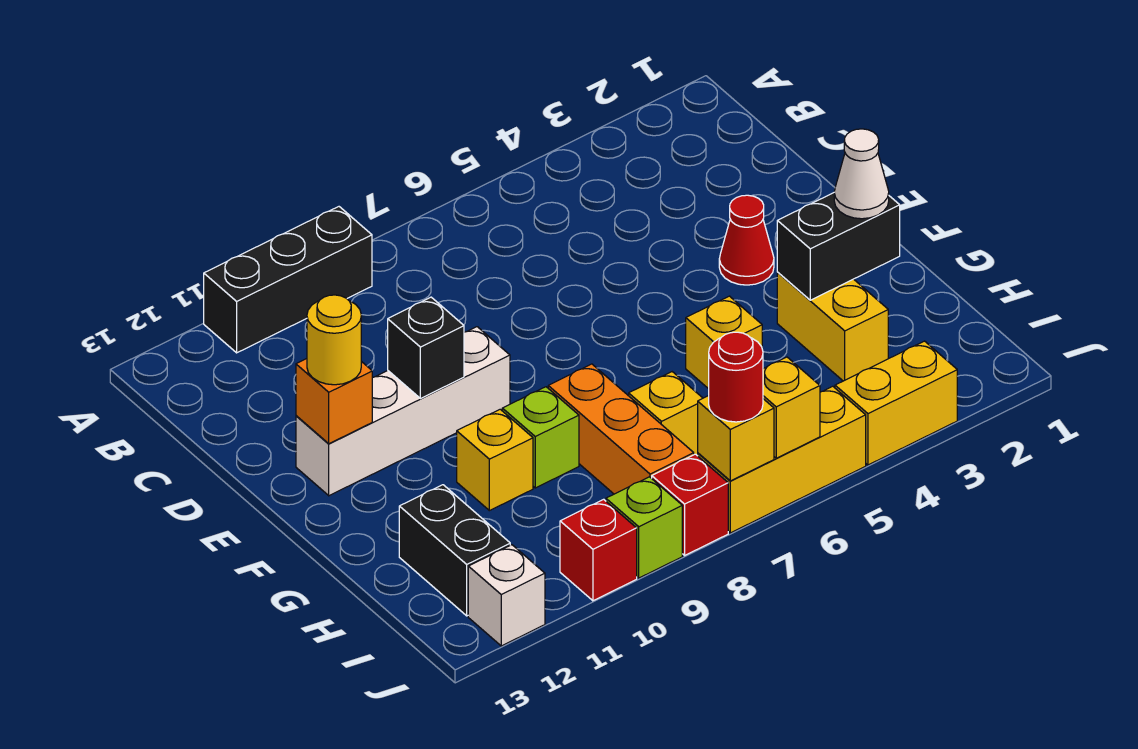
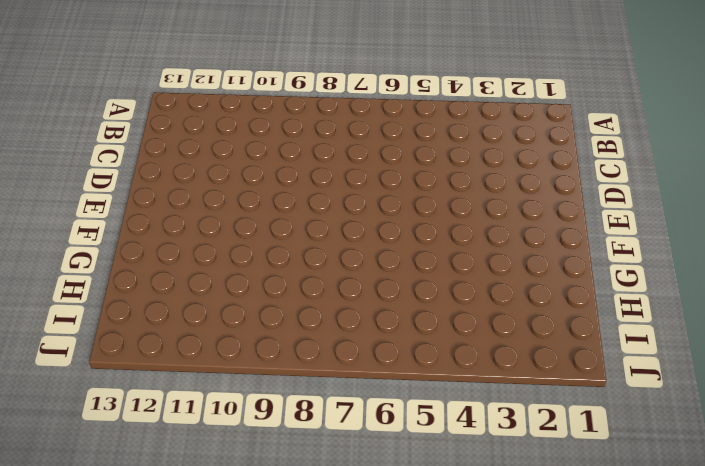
none -> black brick A9:A11 level 1
none -> red cone E3 level 1
none -> white brick E9:E12 level 1

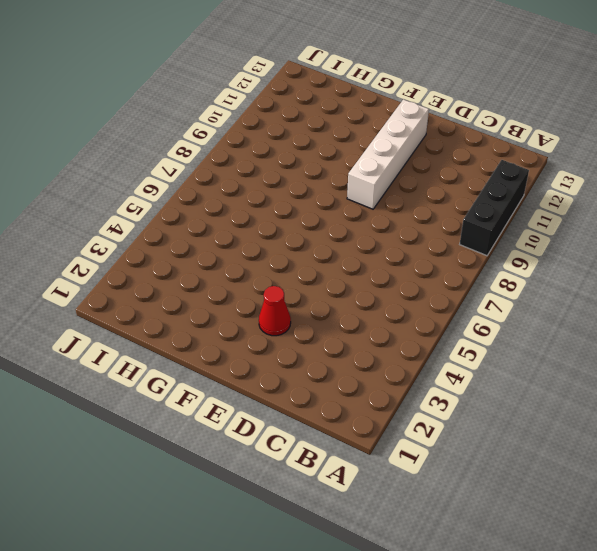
none -> yellow brick G3:H3 level 1
none -> yellow brick G5 level 1
none -> orange brick G8:I8 level 1

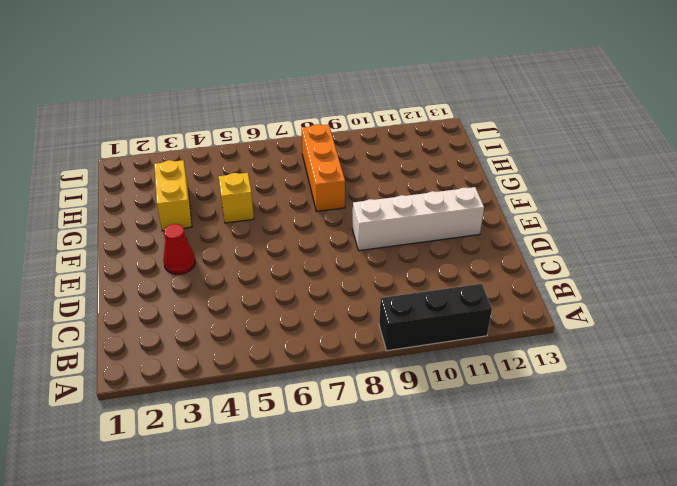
none -> lime brick G9 level 1
none -> yellow brick G10 level 1
none -> yellow brick H7 level 1

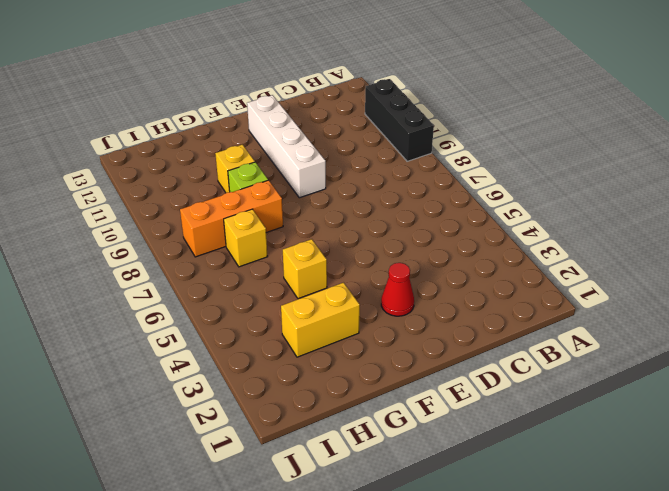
none -> black brick H12:I12 level 1
none -> yellow brick J3:J4 level 1
none -> yellow brick J5:J7 level 1

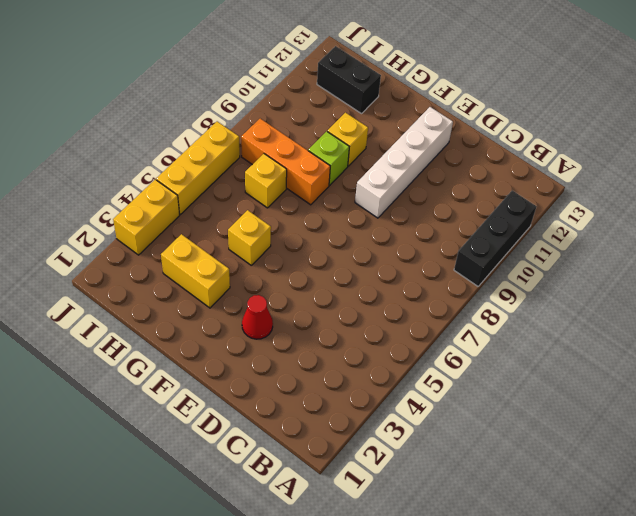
none -> red brick J8 level 1
none -> lime brick J9 level 1
none -> red brick J10 level 1

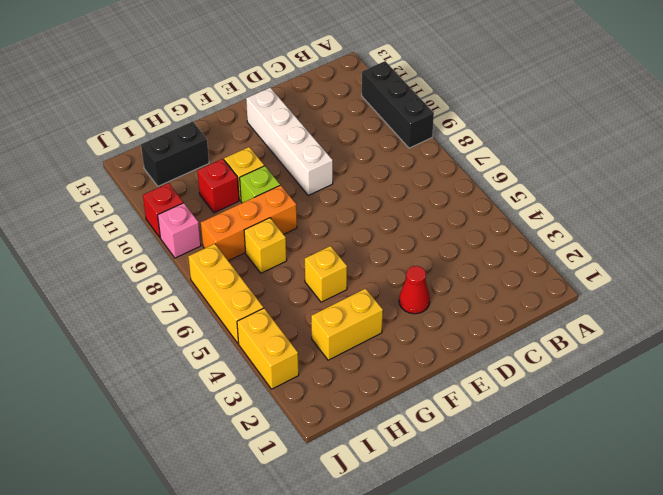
red brick H10 level 1 -> red brick J8 level 1
pink brick J9 level 1 -> lime brick J9 level 1
none -> white brick J12 level 1
none -> black brick E10 level 2
none -> orange brick E12 level 2

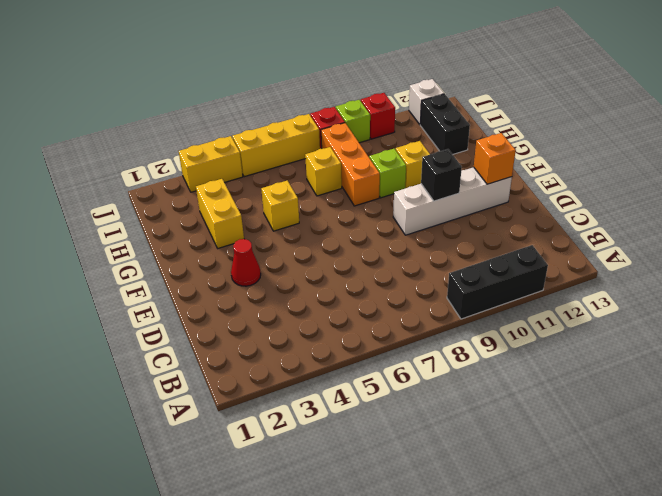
none -> black brick G2:G3 level 2
none -> yellow brick J6 level 2
none -> yellow brick J7 level 2

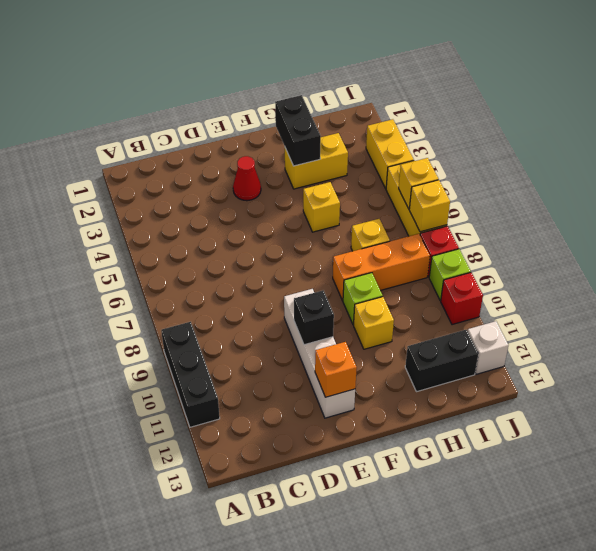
none -> yellow round brick E12 level 3
none -> white cone G2 level 3
none -> red round brick J7 level 3

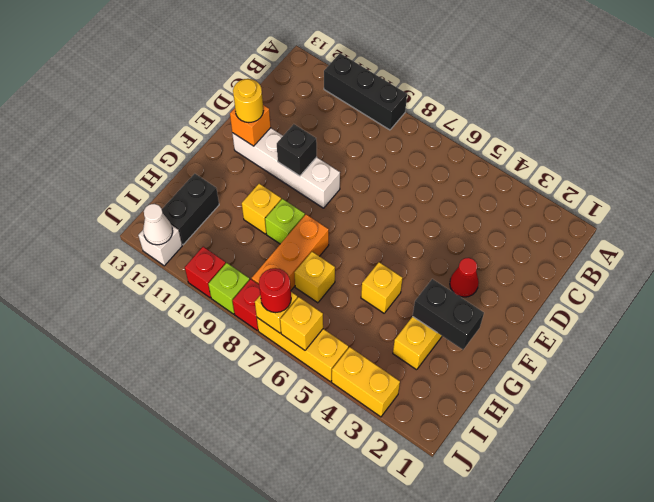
white cone J12 level 2 -> white cone G2 level 3

